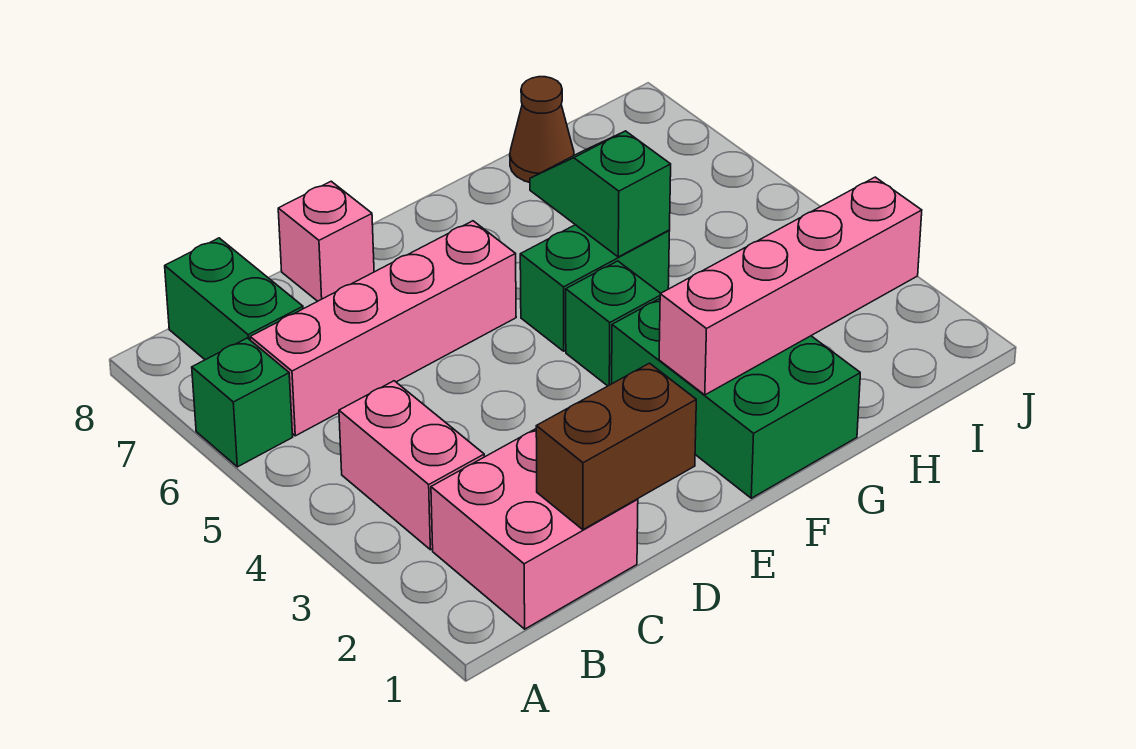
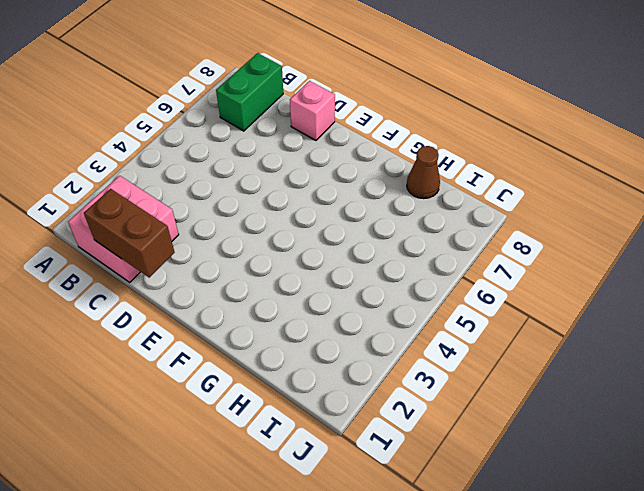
none -> green brick A6 level 1
none -> pink brick B3:B4 level 1
none -> pink brick B6:E6 level 1

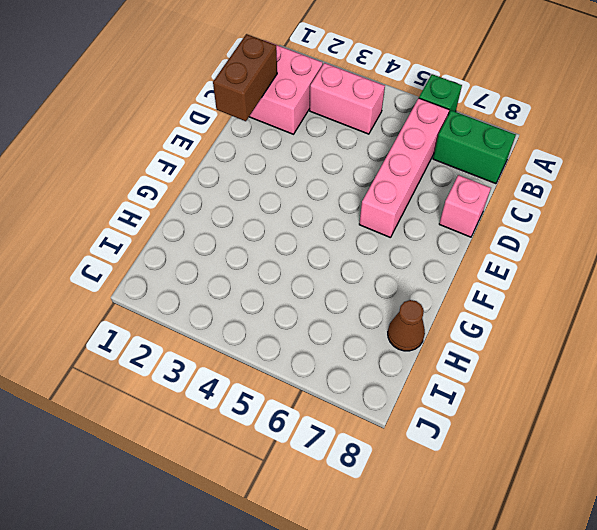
none -> green brick F1:G3 level 1
none -> green brick F4 level 1
none -> green brick F5:G5 level 1

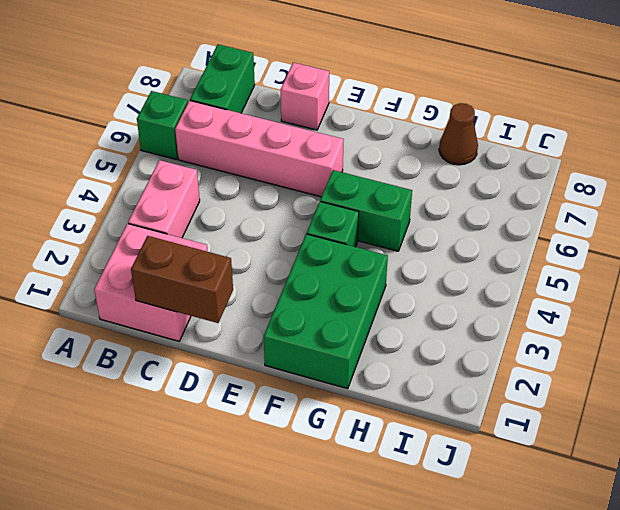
none -> pink brick F2:I2 level 2
none -> green slope G5:G6 level 2 top 5

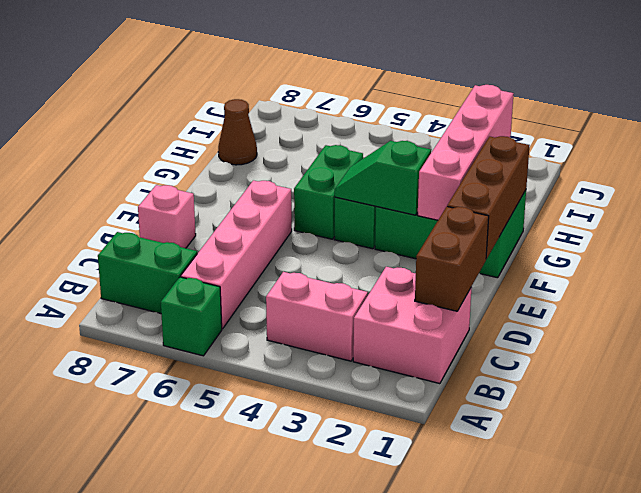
brown brick E1:G1 level 2 -> none
green slope F3:F4 level 2 top 3 -> green slope G5:G6 level 2 top 5

